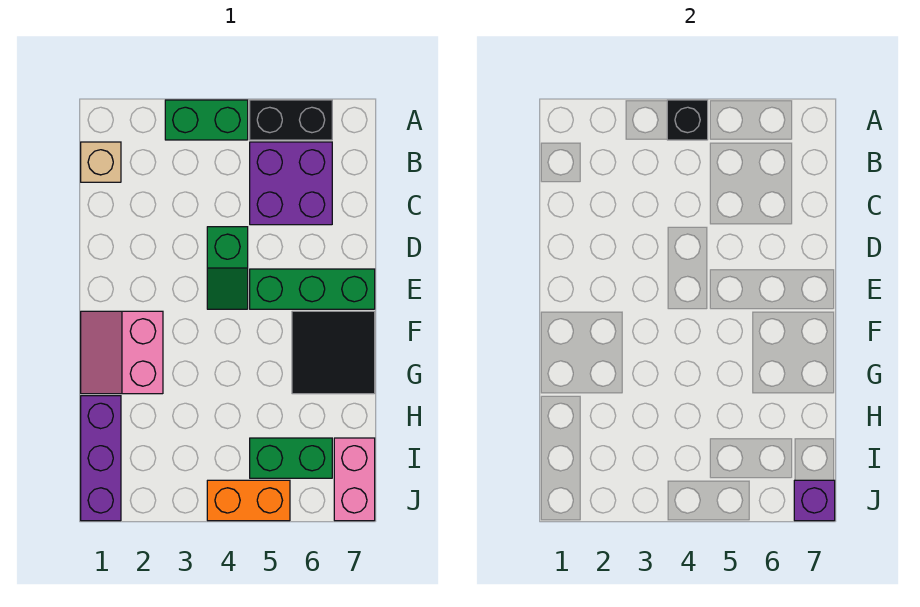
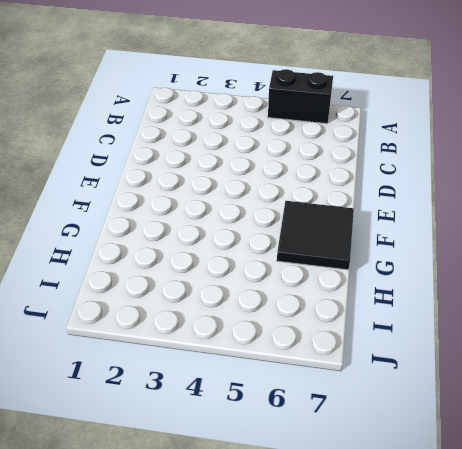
none -> green brick A3:A4 level 1
none -> tan brick B1 level 1
none -> purple brick B5:C6 level 1

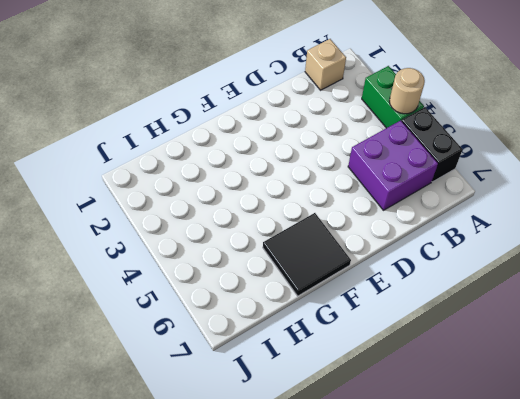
tan round brick A4 level 2 -> black brick A4 level 2
none -> green slope D4:E4 level 1 top D
none -> green brick E5:E7 level 1
none -> pink slope F1:G2 level 1 top 2

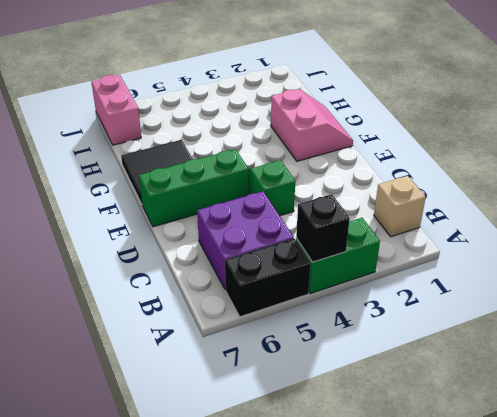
none -> purple brick H1:J1 level 1
none -> green brick I5:I6 level 1
none -> orange brick J4:J5 level 1

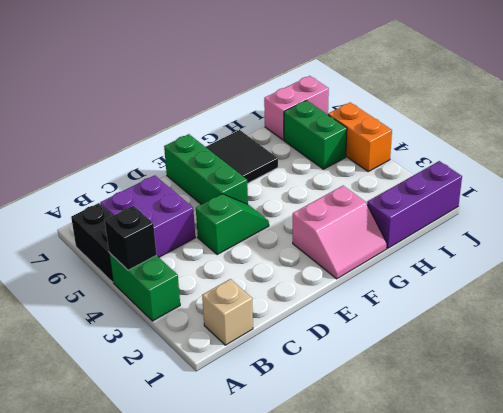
none -> purple brick J7 level 2

